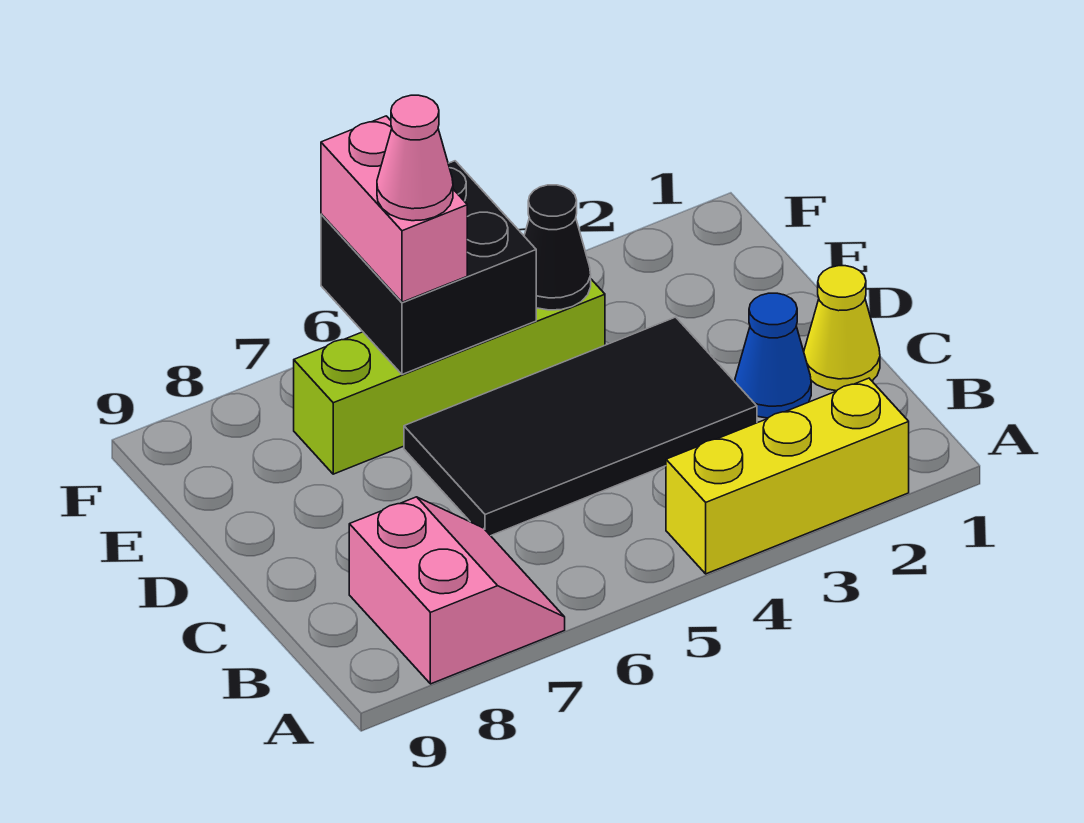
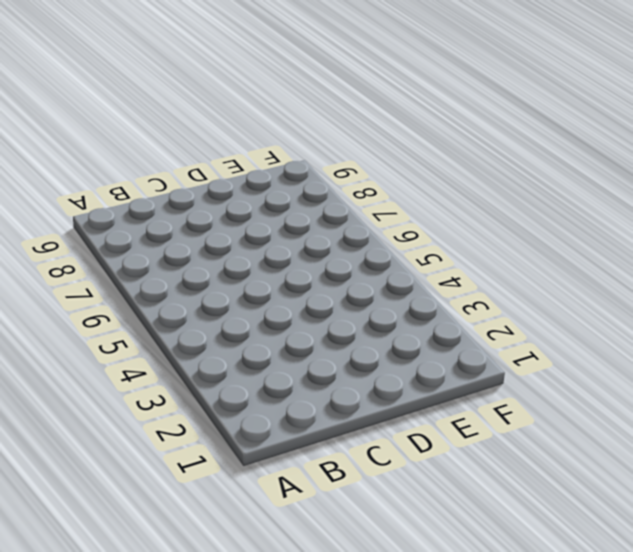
none -> yellow brick A2:A4 level 1
none -> pink slope A7:B8 level 1 top 8

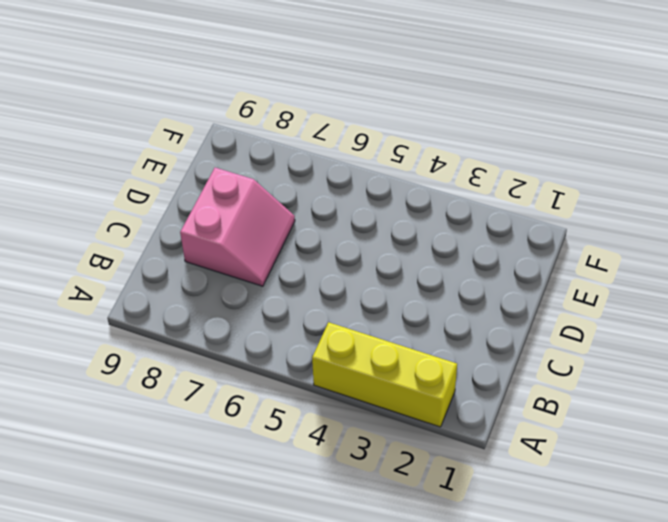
pink slope C7:D8 level 1 top 8 -> pink slope A7:B8 level 1 top 8
none -> yellow cone C1 level 1
none -> blue cone C2 level 1

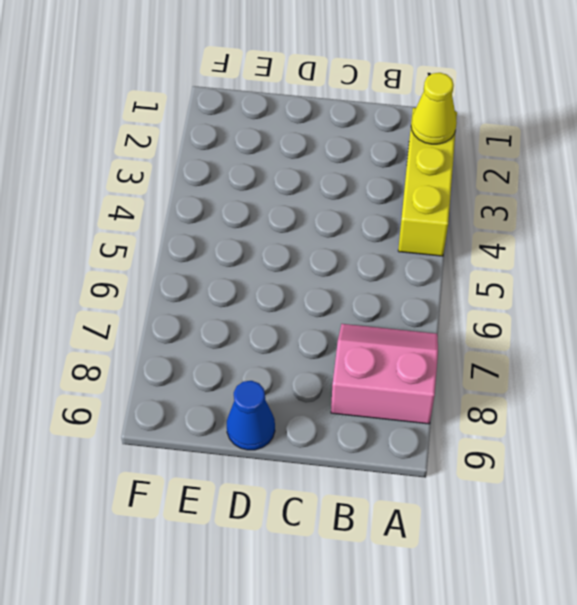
yellow cone A2 level 2 -> yellow cone C1 level 1
blue cone D9 level 1 -> blue cone C2 level 1
none -> black tile C3:D6 level 1
none -> lime brick E4:E7 level 1

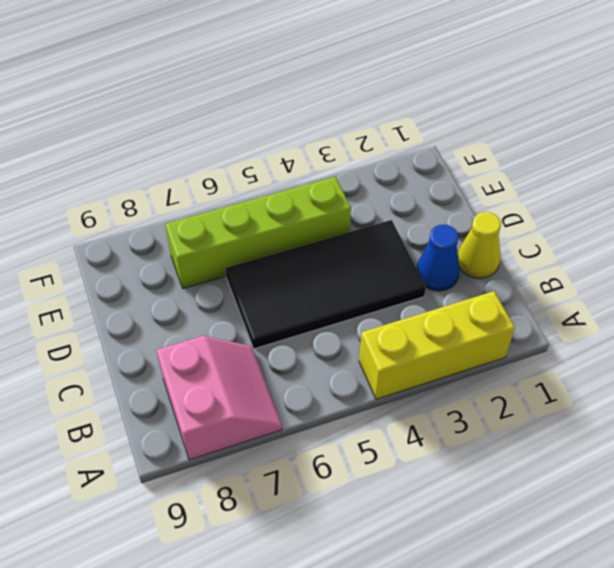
none -> black cone E4 level 2
none -> black brick E5:F6 level 2

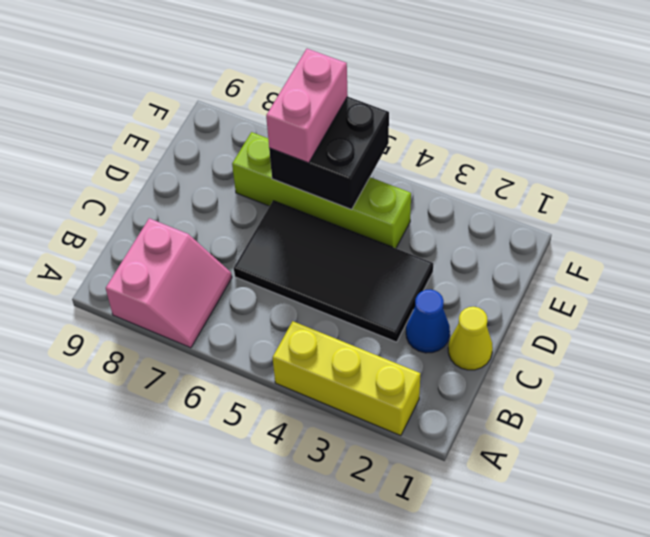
none -> black cone E4 level 2
none -> pink cone E6 level 4

